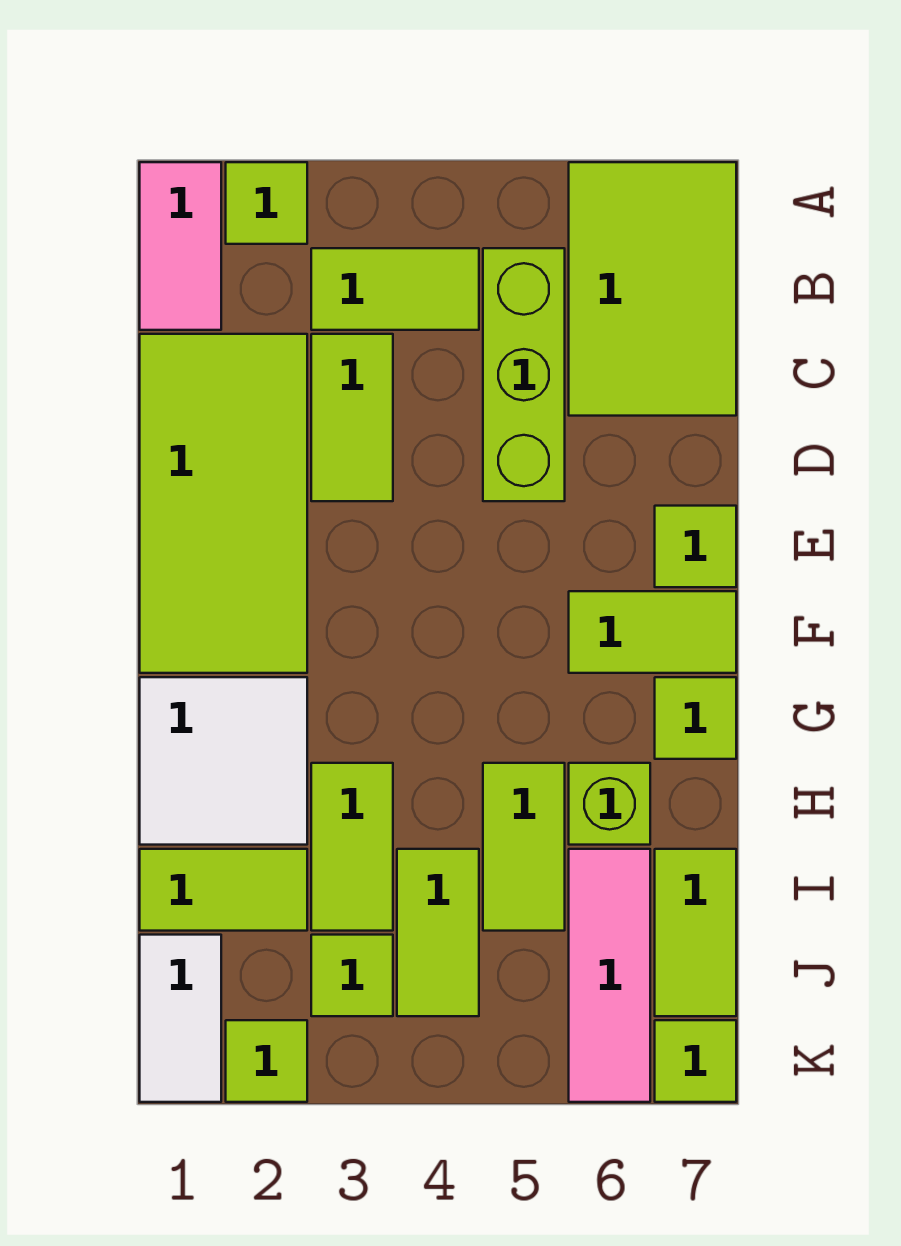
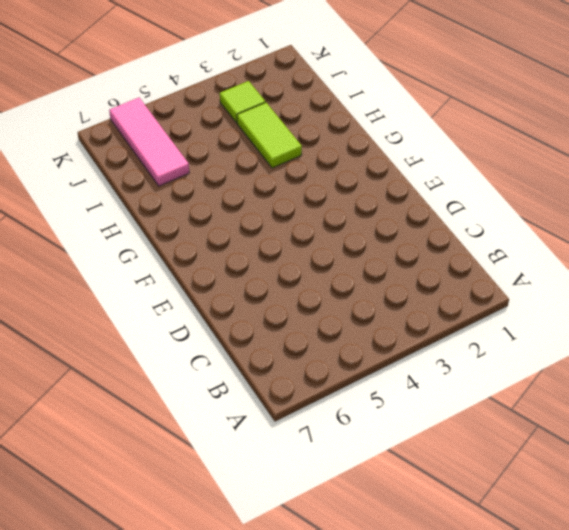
none -> pink tile A1:B1 level 1
none -> lime tile A2 level 1
none -> lime tile A6:C7 level 1

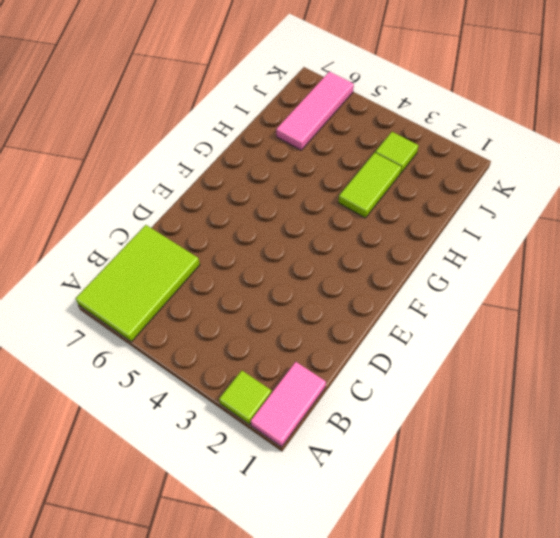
none -> lime tile B3:B4 level 1
none -> lime brick B5:D5 level 1
none -> lime tile C1:F2 level 1

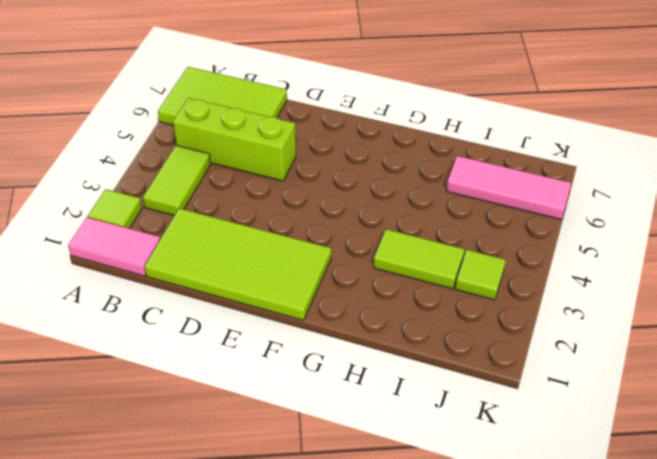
none -> lime tile C3:D3 level 1
none -> lime tile E7 level 1
none -> lime tile F6:F7 level 1

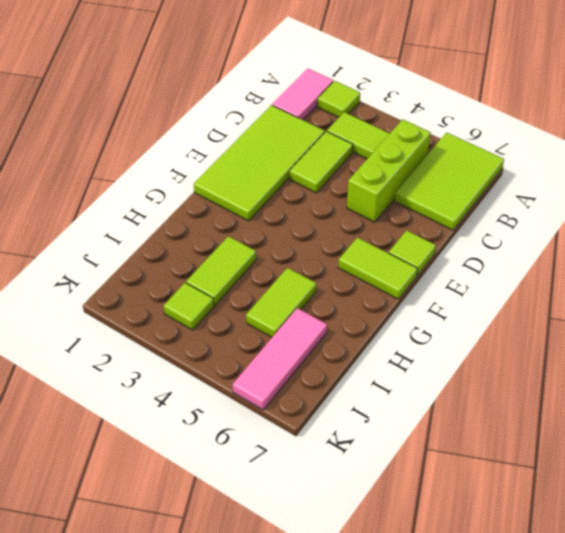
none -> white tile G1:H2 level 1
none -> lime tile G7 level 1
none -> lime brick H6 level 1

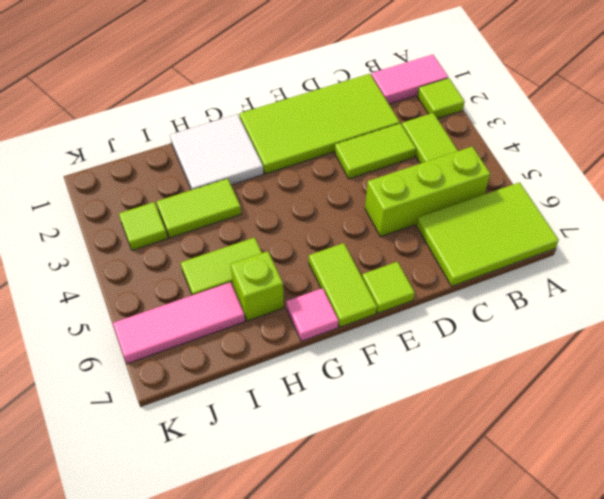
pink tile G7 level 1 -> lime tile G7 level 1
none -> lime tile I1:I2 level 1
none -> lime tile I4:J4 level 1
none -> lime tile I7:J7 level 1

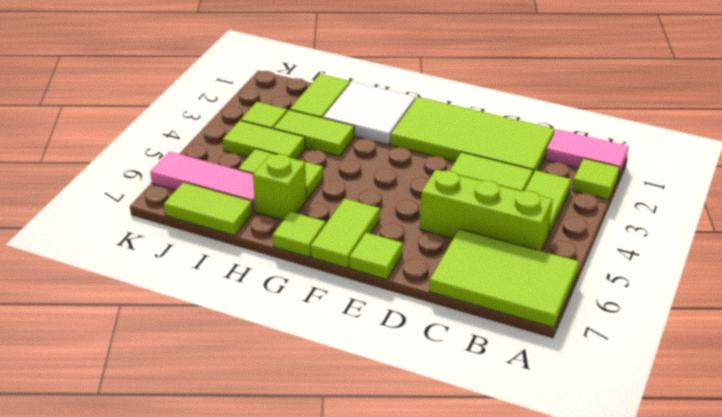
none -> white tile J1:K1 level 1
none -> lime tile K2 level 1
none -> lime tile K7 level 1

